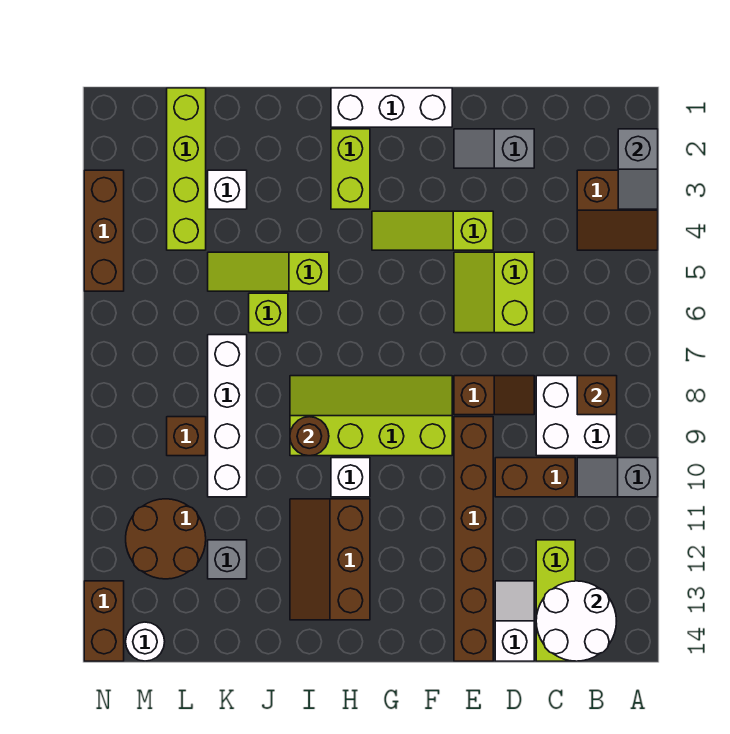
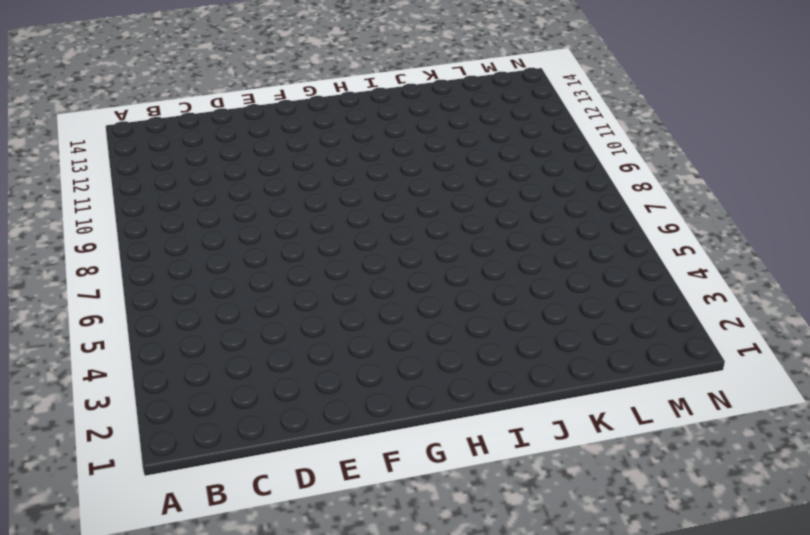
none -> brown slope A3:B4 level 1 top 3
none -> grey slope A10:B10 level 1 top A
none -> white brick B8:C9 level 1
none -> brown brick C10:D10 level 1

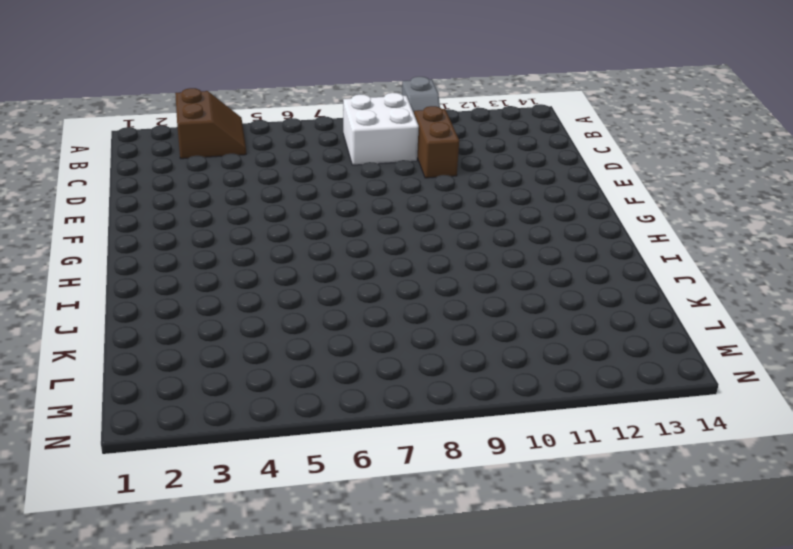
none -> lime brick C12:C14 level 1
none -> grey slope D2:E2 level 1 top D
none -> lime slope D5:E6 level 1 top D
none -> brown slope D8:E8 level 1 top E

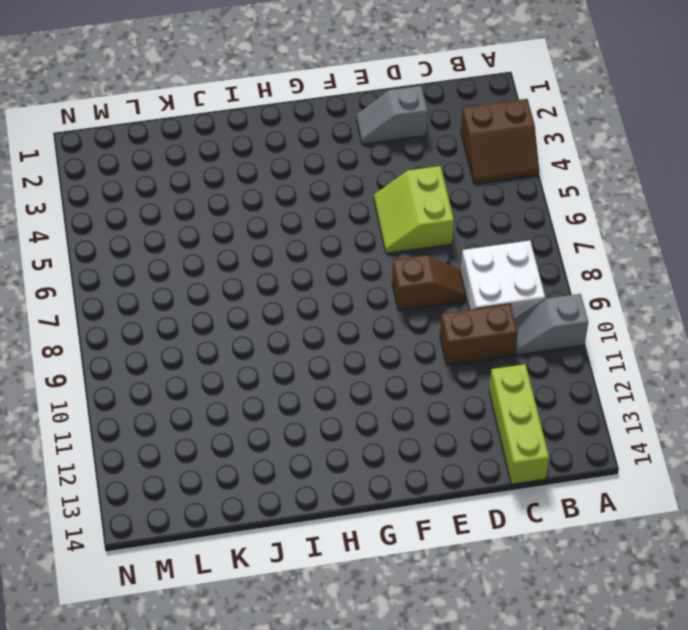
none -> white slope D13:D14 level 1 top 14
none -> lime slope E4:G4 level 1 top E
none -> brown brick E9:E14 level 1
none -> white brick F1:H1 level 1

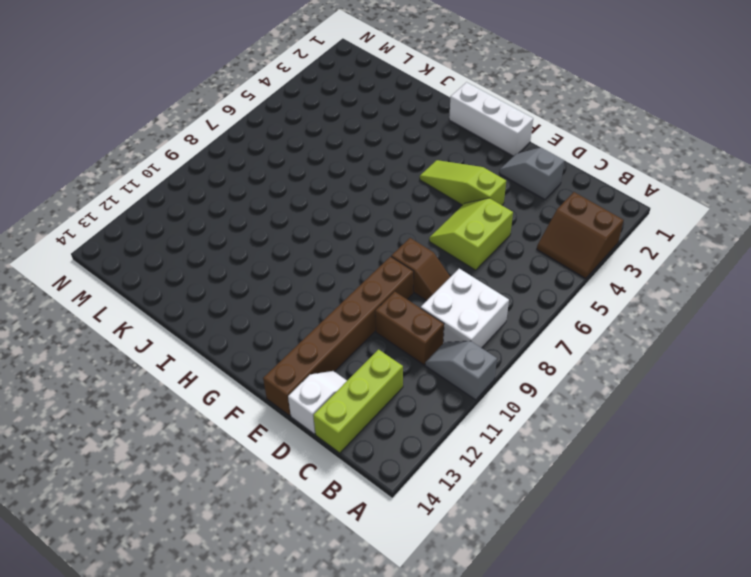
none -> lime slope F8:I9 level 1 top 9
none -> lime brick H2:H3 level 1
none -> white brick H10 level 1
none -> brown slope H11:I13 level 1 top H

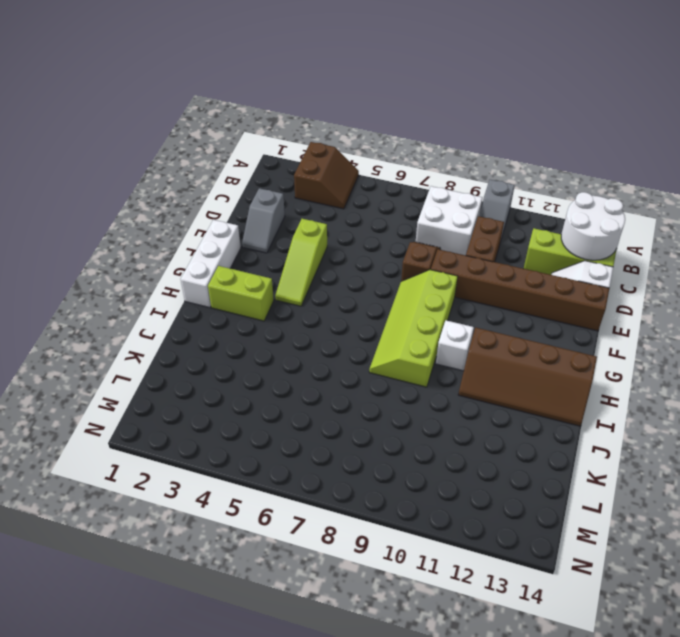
brown slope H11:I14 level 1 top H -> brown slope H11:I13 level 1 top H
none -> lime slope D5:E6 level 1 top D
none -> lime slope I5:K5 level 1 top I
none -> lime brick J6 level 1
none -> white brick K3 level 1

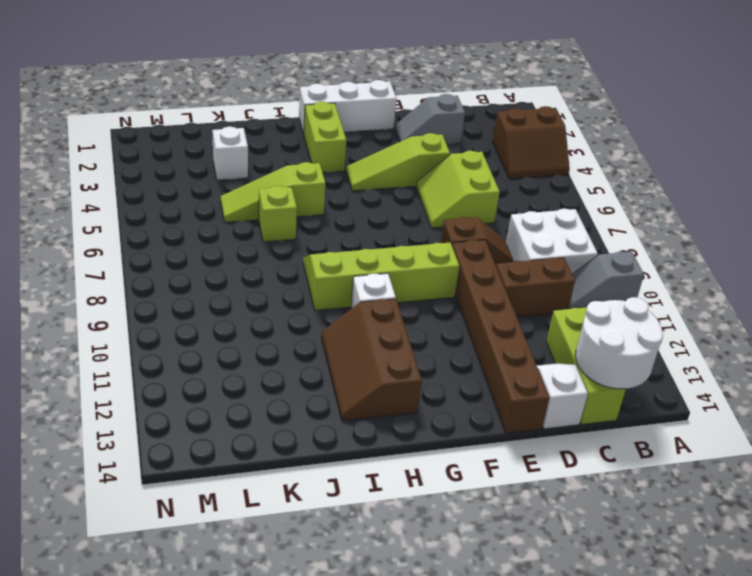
none -> white brick K7:K10 level 1
none -> grey brick K12 level 1
none -> lime brick L1:L4 level 1
none -> brown brick L9 level 1

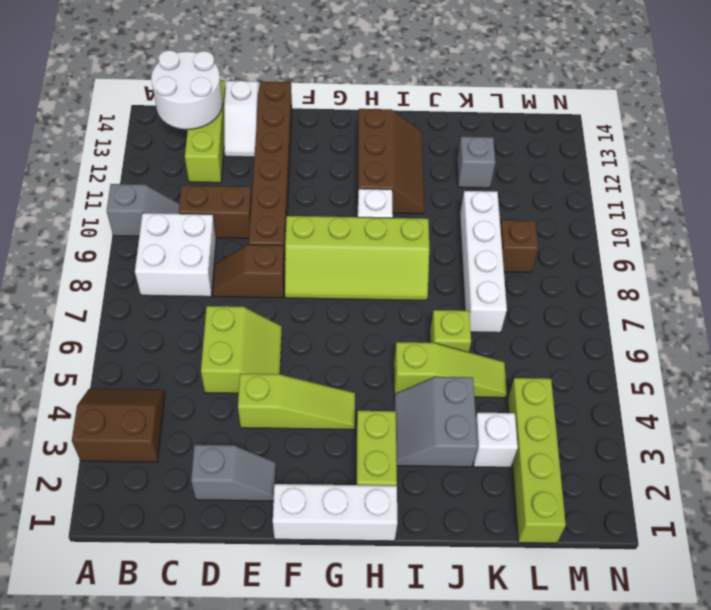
grey slope I3:J4 level 1 top J -> none
none -> brown round brick L11:M12 level 1
none -> white round brick M14 level 1
none -> brown brick N3:N5 level 1
none -> brown brick N13:N14 level 1

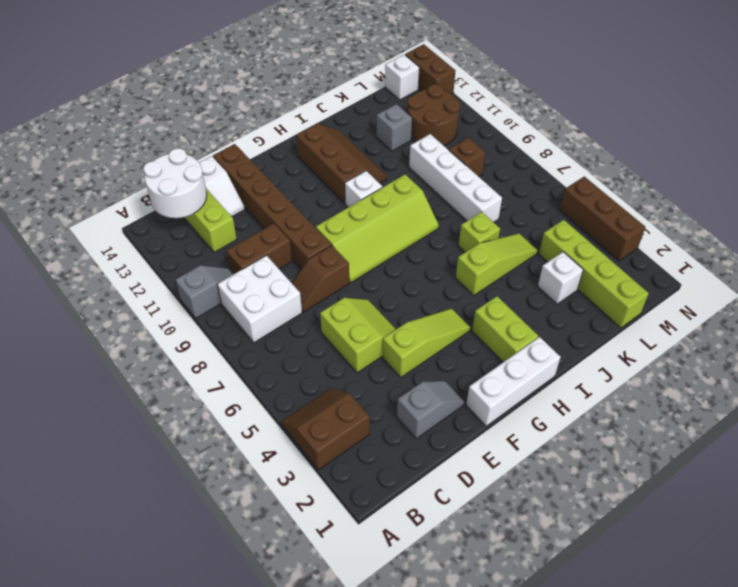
white brick M14 level 1 -> white round brick M14 level 1
none -> grey slope A2:A3 level 2 top 2
none -> brown brick B8 level 2
none -> brown round brick I9 level 2

